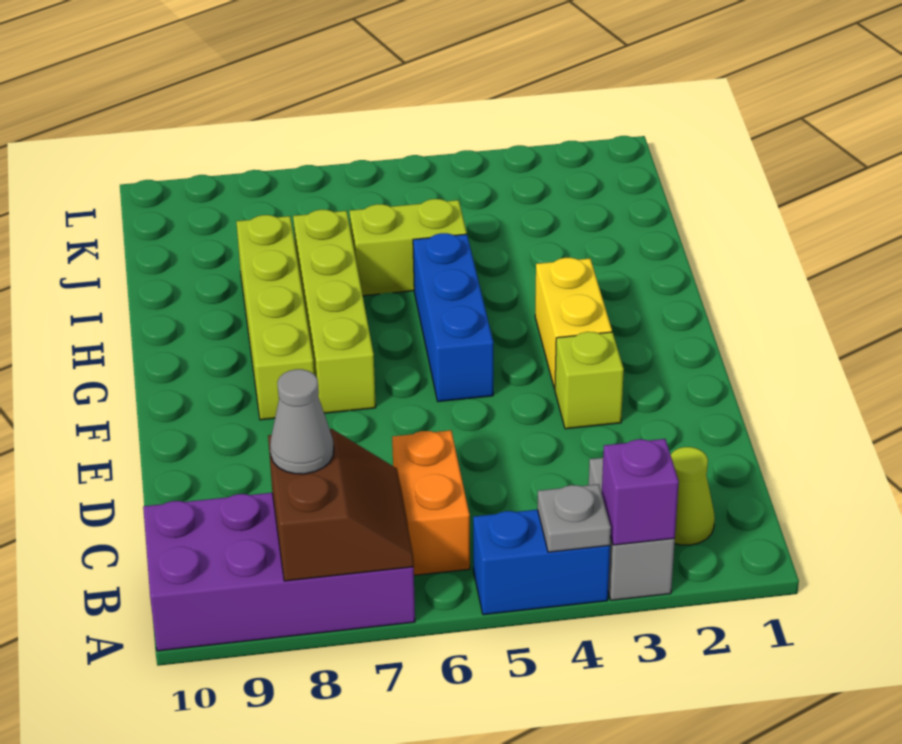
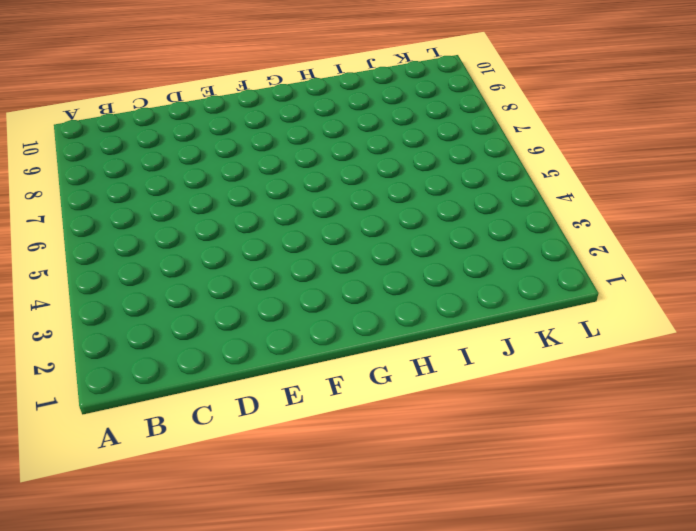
none -> grey brick A3:B3 level 1
none -> blue brick A4:A5 level 1
none -> purple brick A7:B10 level 1

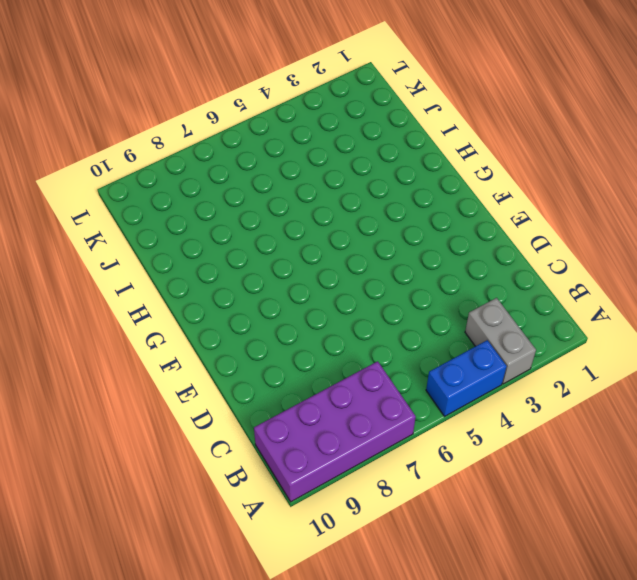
none -> lime cone B2 level 1
none -> orange brick B6:C6 level 1
none -> lime brick E3 level 1

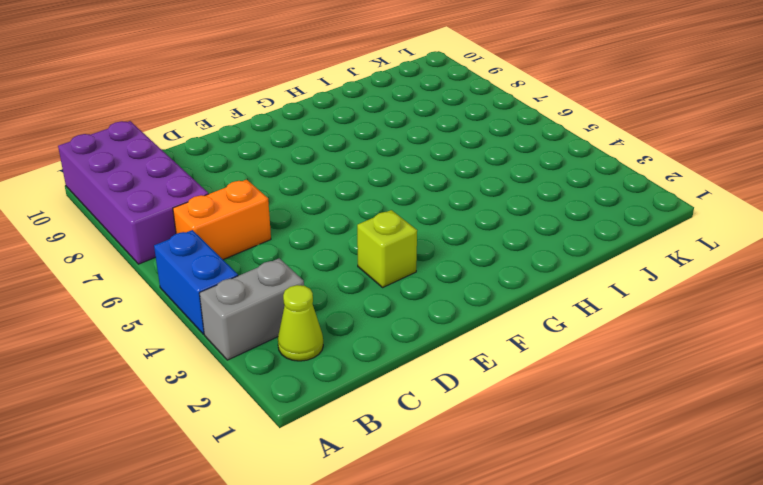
none -> yellow brick F3:G3 level 1
none -> blue brick F5:H5 level 1
none -> lime brick F7:I7 level 1

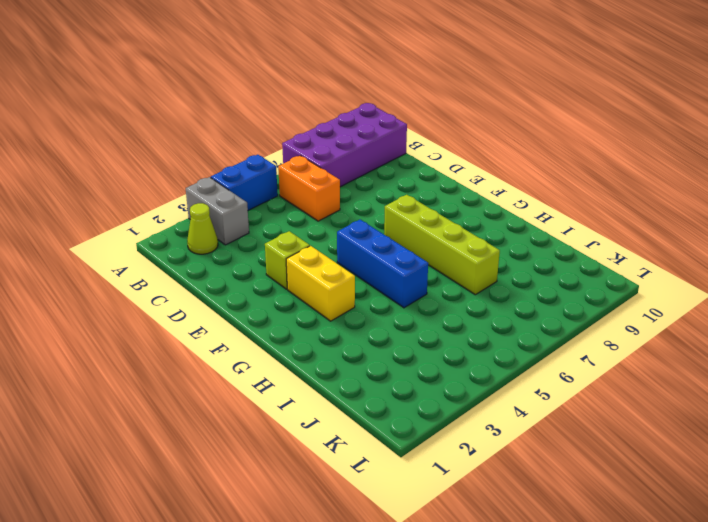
none -> lime brick F8:I8 level 1
none -> lime brick I5:I6 level 1
none -> purple brick A3 level 2

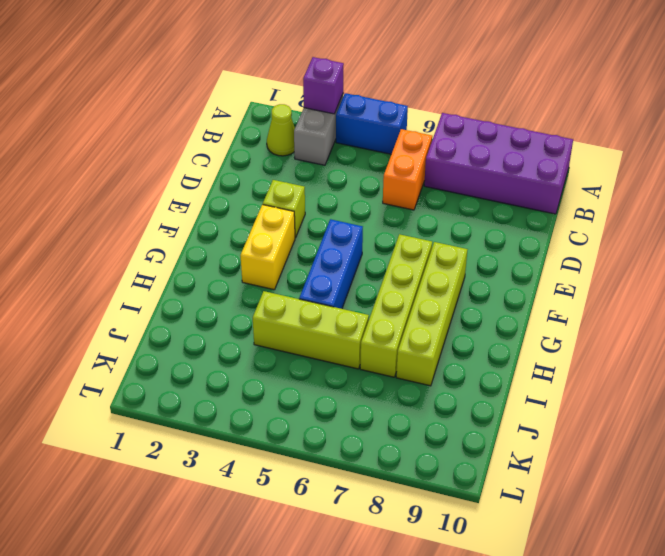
lime brick I4:I6 level 1 -> lime brick I5:I6 level 1
none -> grey plate A4 level 2
none -> brown slope A7:B8 level 2 top 8
none -> grey cone B8 level 3

